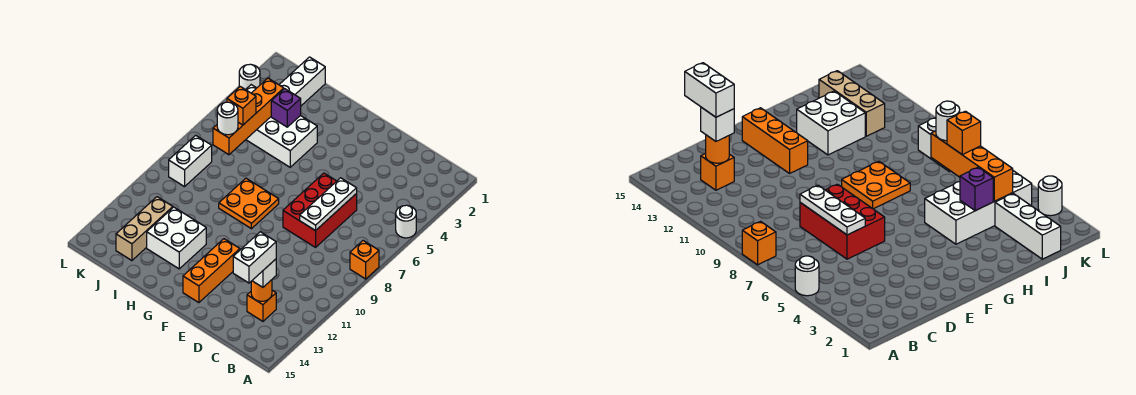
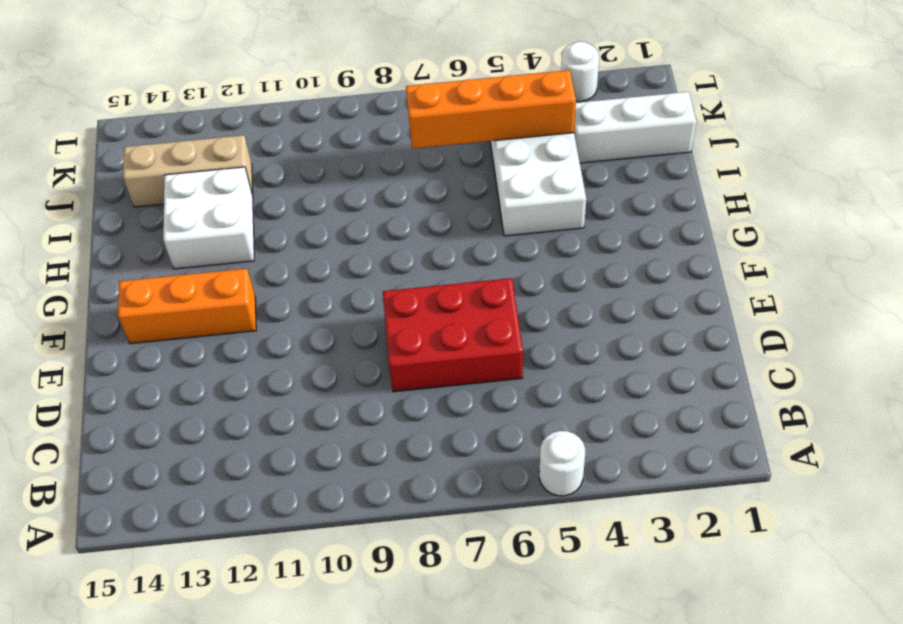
none -> orange brick A8 level 1
none -> orange brick C13 level 1
none -> orange plate G8:H9 level 1

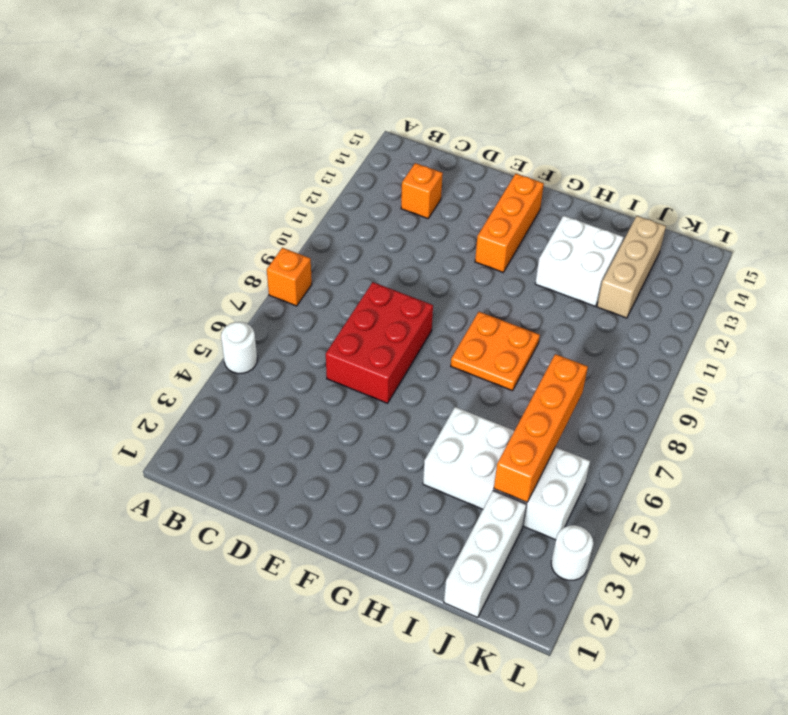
none -> white brick K8:K9 level 1
none -> orange round brick C13 level 2
none -> white plate D6:D8 level 2

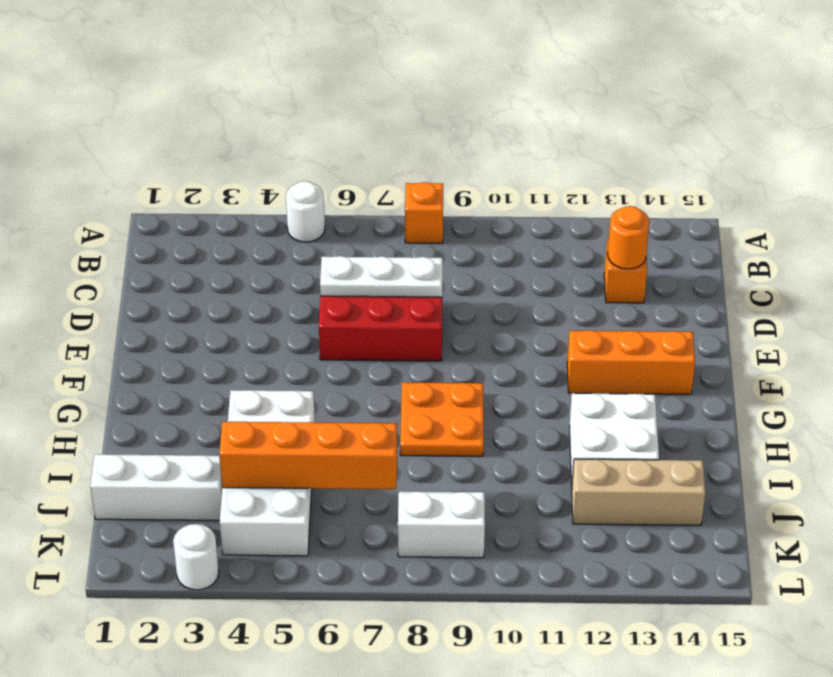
none -> purple brick I4 level 2
none -> white brick C13 level 3
none -> orange brick J6 level 3

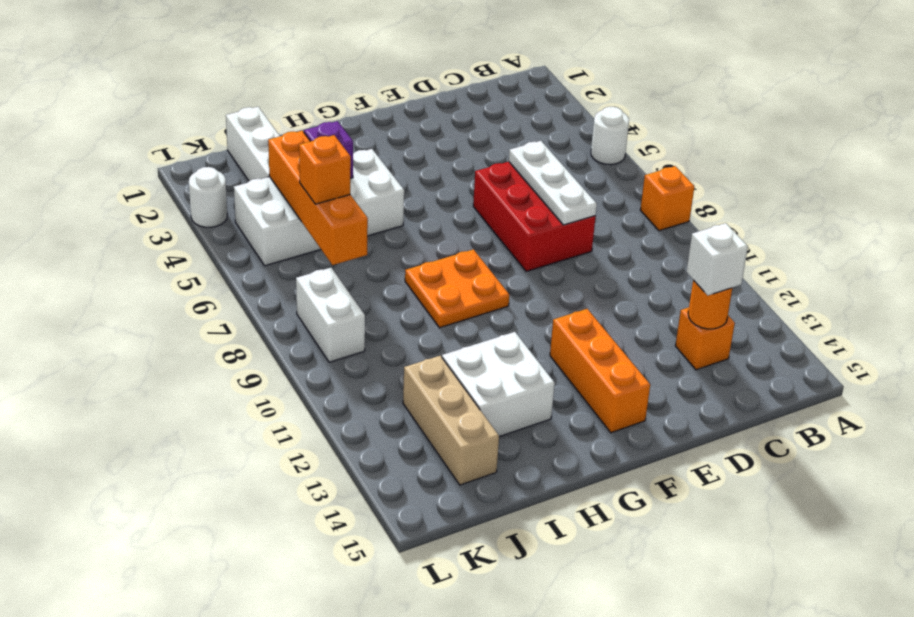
none -> white round brick J7 level 3
none -> white brick C13:C14 level 4

